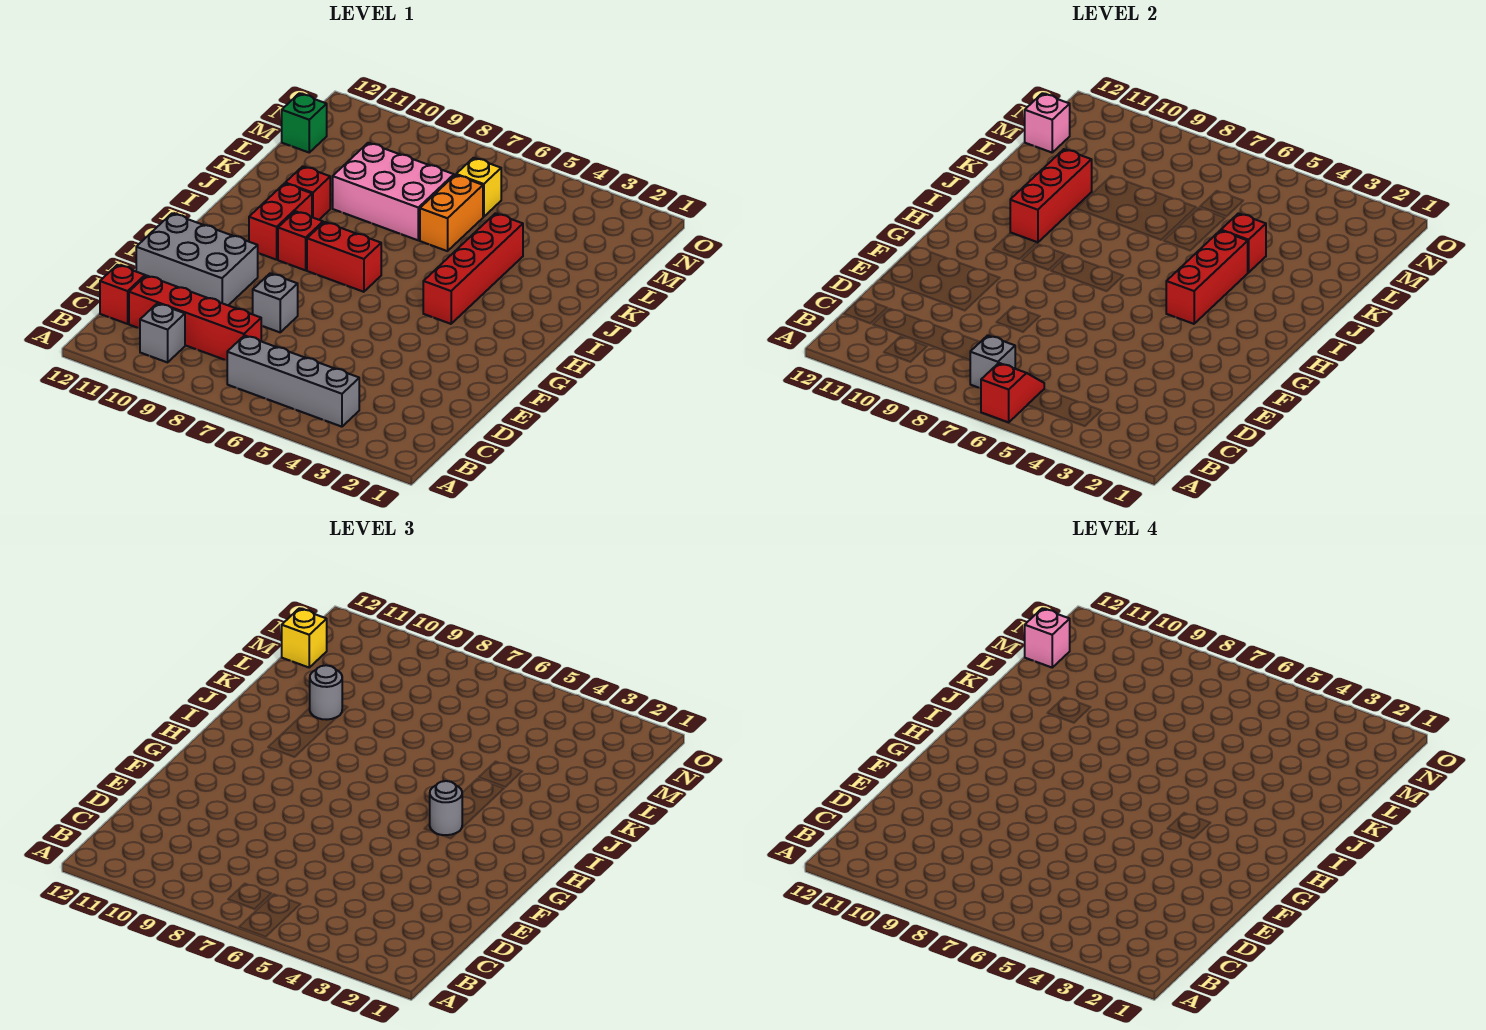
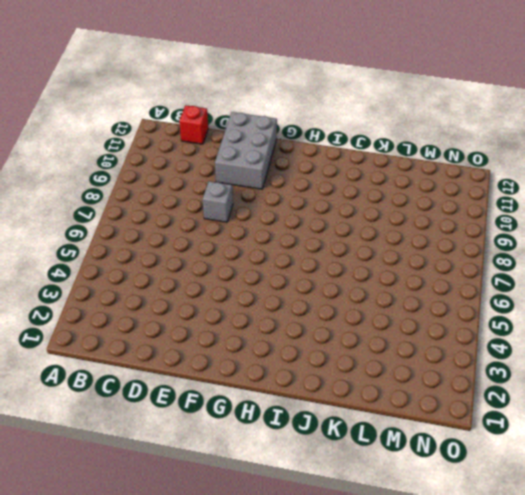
none -> grey brick B4:B7 level 1
none -> grey brick B10 level 1
none -> red brick C8:C11 level 1

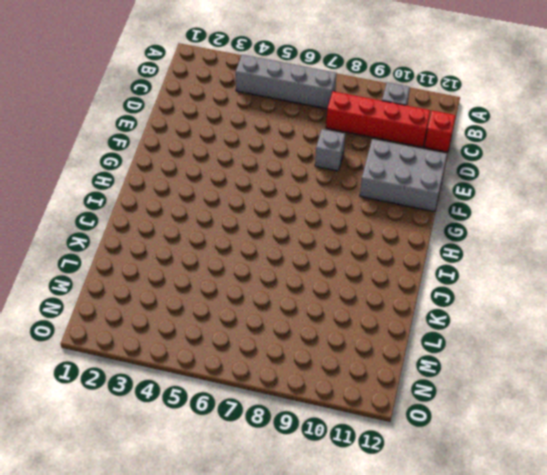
none -> red brick H4:K4 level 1
none -> red brick H7:H8 level 1
none -> red brick H9 level 1

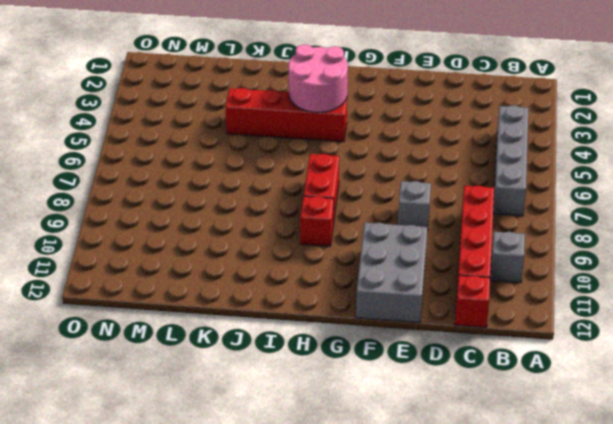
pink round brick H3:I4 level 2 -> red brick H4:J4 level 2
none -> red brick H10:I10 level 1
none -> red brick J10 level 1
none -> orange brick K6:L6 level 1

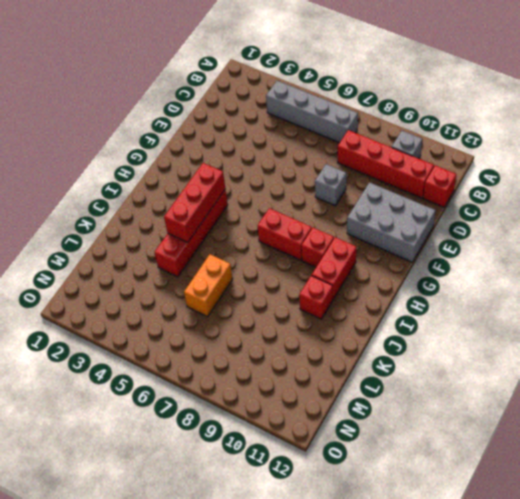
none -> pink brick K7:L9 level 1
none -> yellow brick M6 level 1
none -> green brick M12 level 1

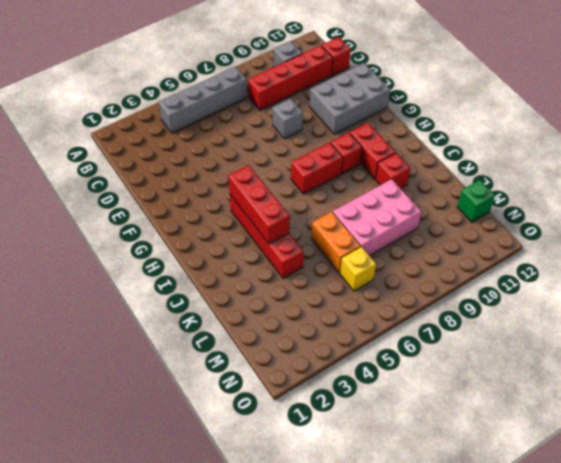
none -> red slope A6:B6 level 2 top A
none -> grey brick B7 level 2
none -> red brick I10:K10 level 2

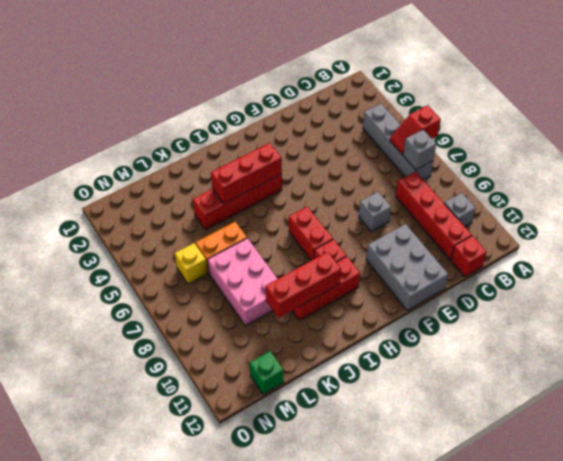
none -> red brick K4 level 2
none -> pink brick M12 level 2
none -> grey round brick H4 level 3

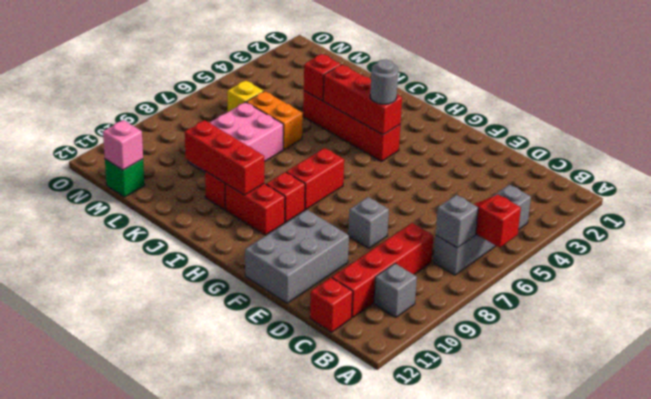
none -> grey round brick K10 level 3
none -> yellow brick M12 level 3
none -> pink brick M12 level 4

